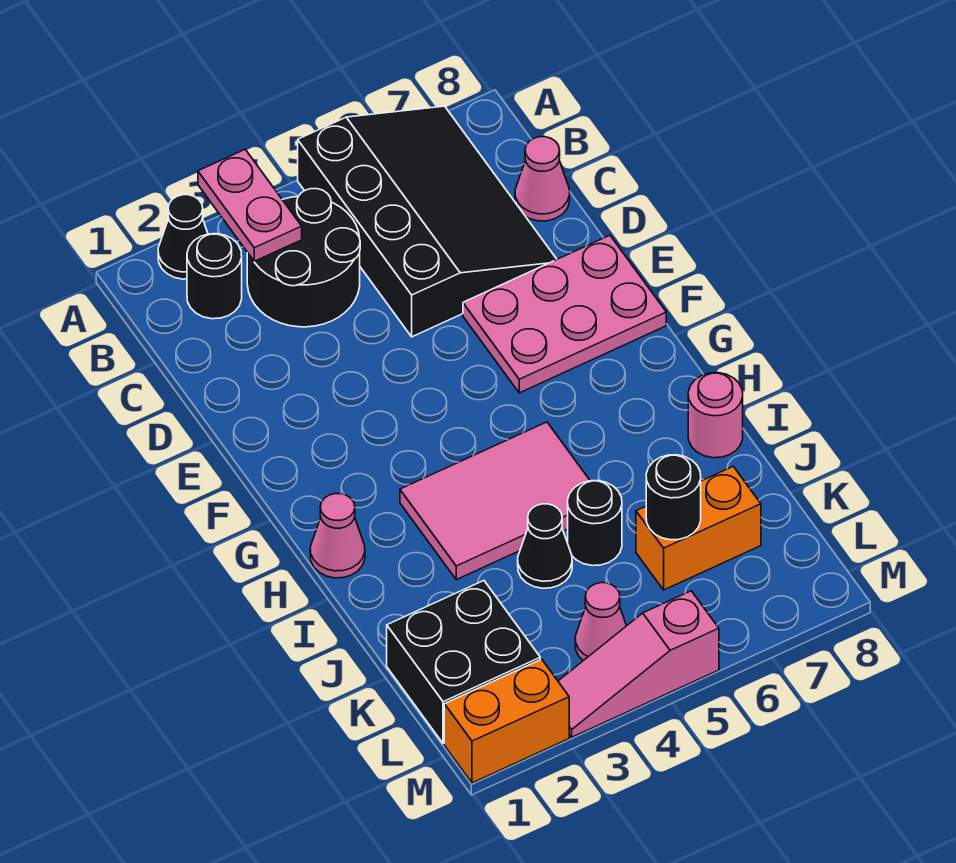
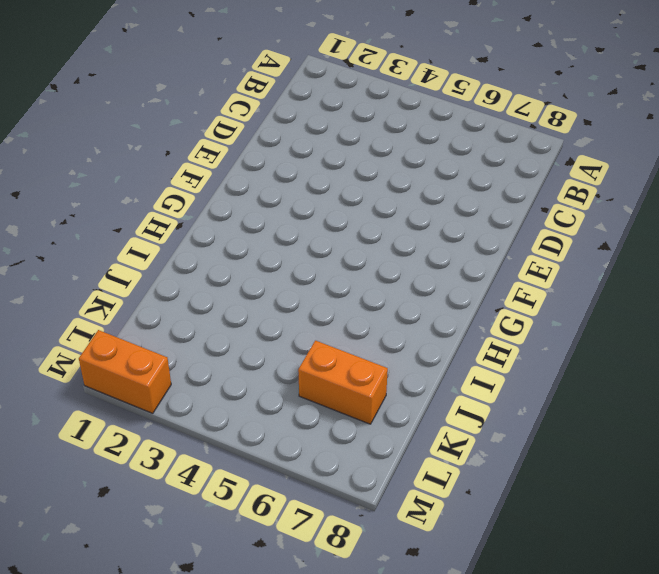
none -> black cone A2 level 1
none -> black slope A5:D7 level 1 top 5
none -> black round brick B2 level 1

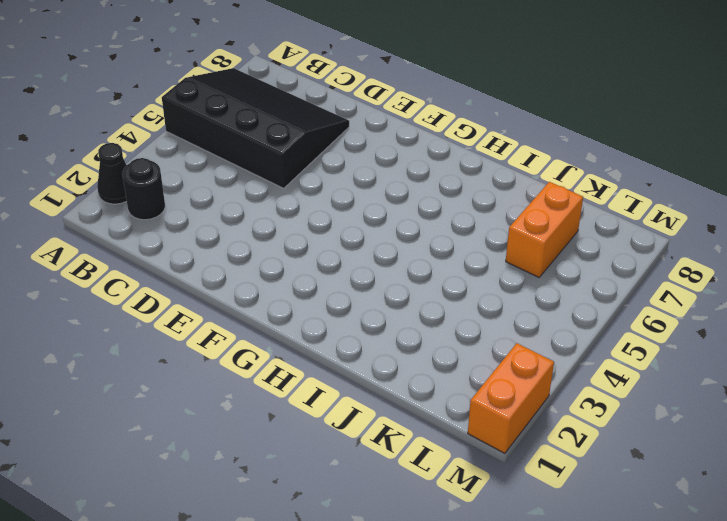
none -> black round brick B3:C4 level 1
none -> pink cone C8 level 1
none -> pink plate E6:F8 level 1

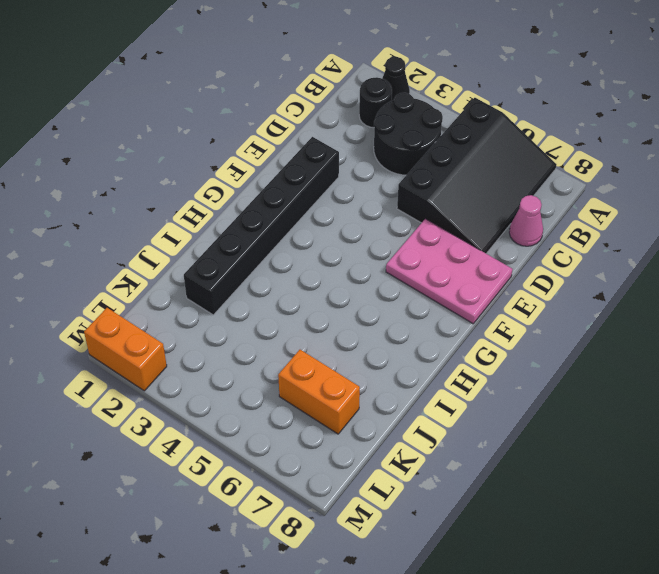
black brick E2:J2 level 1 -> none
none -> pink cone H1 level 1
none -> pink tile H3:I5 level 1
none -> pink round brick I8 level 1

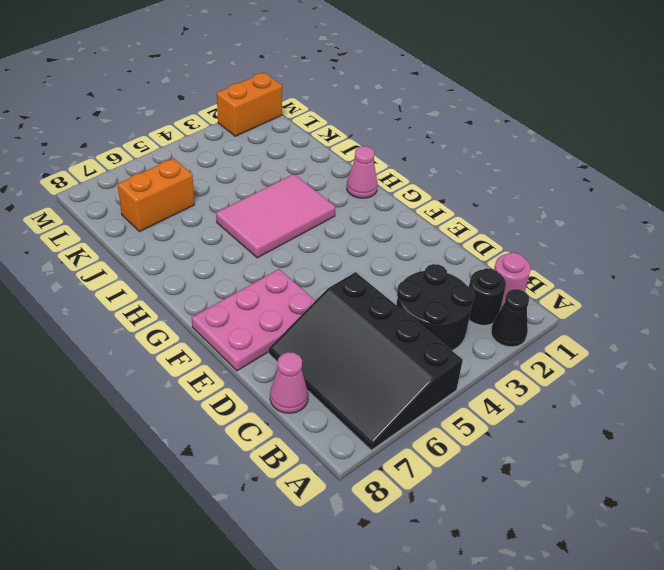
pink round brick B1 level 1 -> pink round brick I8 level 1
none -> black cone J4 level 1
none -> black round brick J5 level 1
none -> black brick K1:L2 level 1

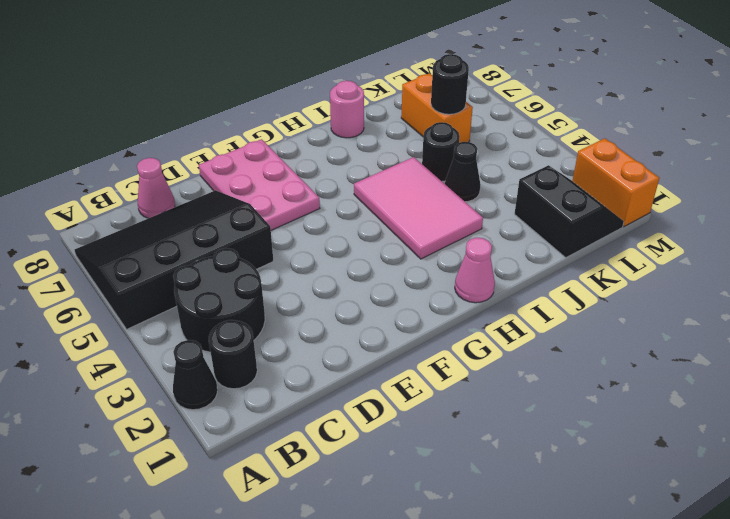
black slope K1:L2 level 1 top K -> black brick K1:L2 level 1
none -> pink cone L4 level 1
none -> pink slope M3:M5 level 1 top 5
none -> pink plate A3:B3 level 2

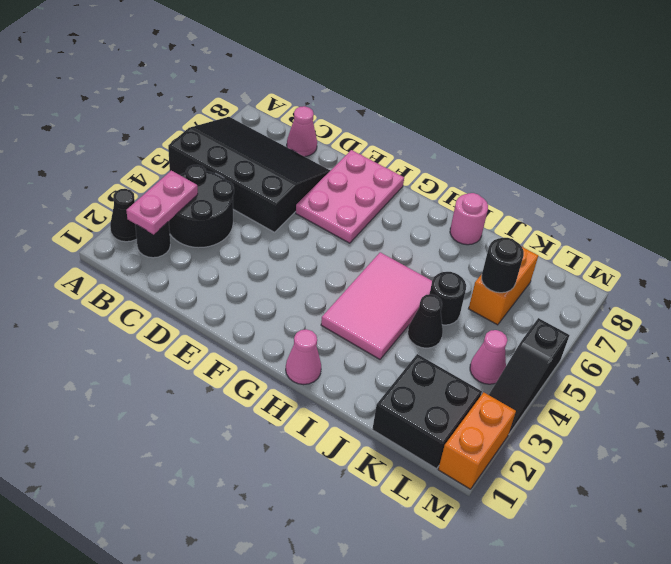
pink plate B2:B3 level 2 -> pink plate A3:B3 level 2
black slope M3:M5 level 1 top 5 -> pink slope M3:M5 level 1 top 5

